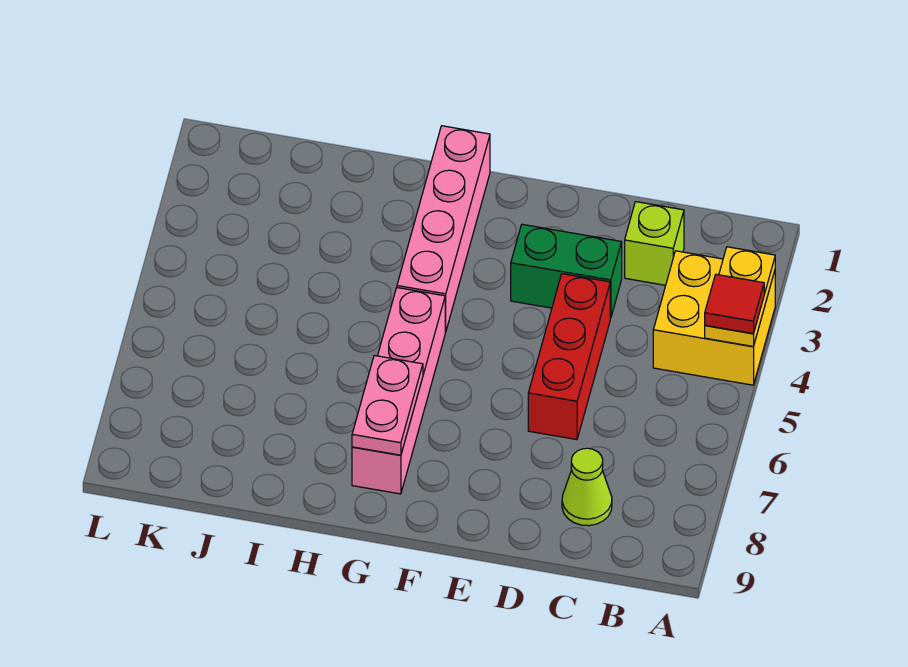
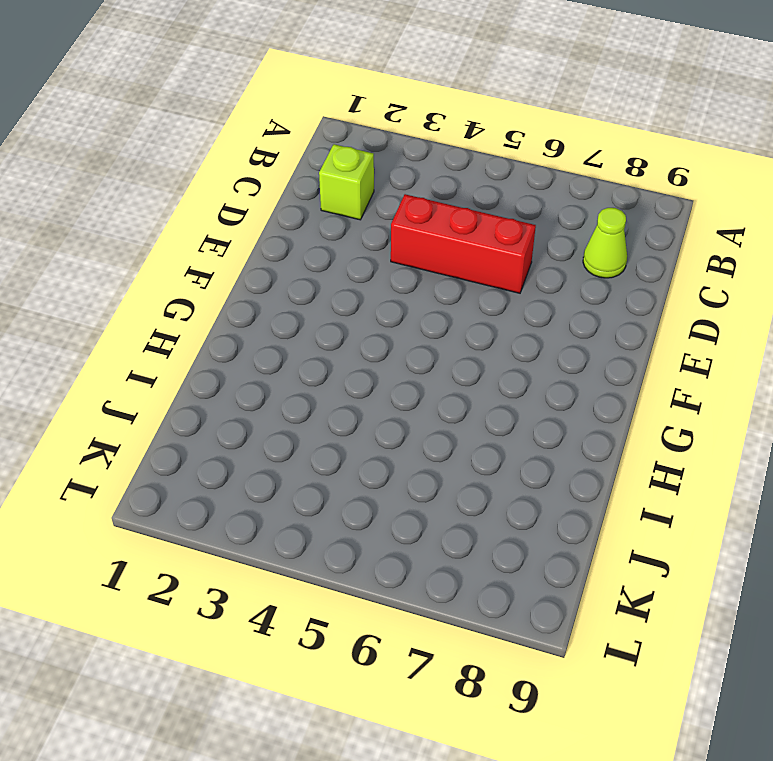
none -> yellow brick A3:B4 level 1
none -> green brick D3:E3 level 1

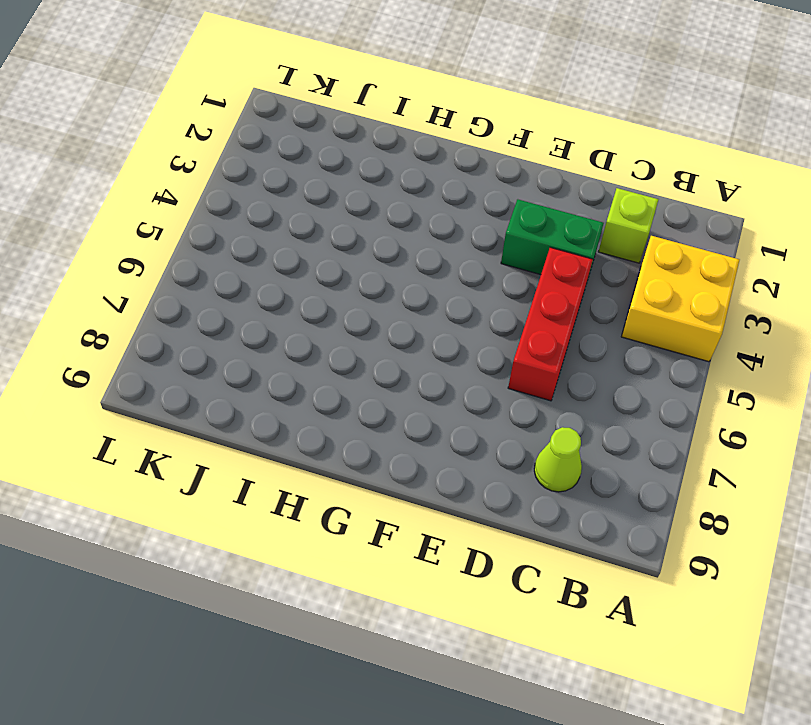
none -> pink brick G1:G4 level 1
none -> pink brick G5:G8 level 1

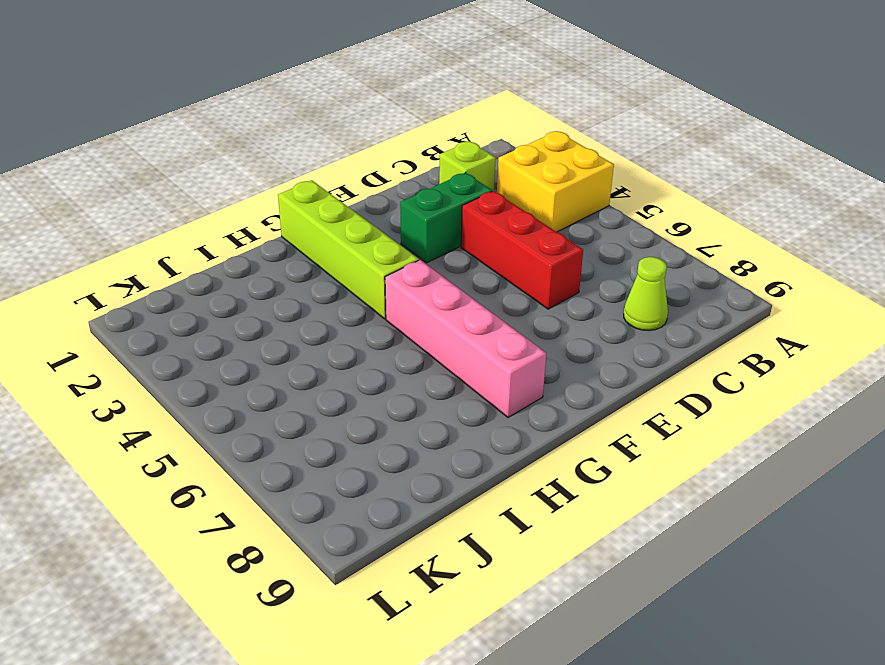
lime brick G1:G4 level 1 -> pink brick G1:G4 level 1
none -> yellow plate A3:A4 level 2
none -> pink plate G7:G8 level 2

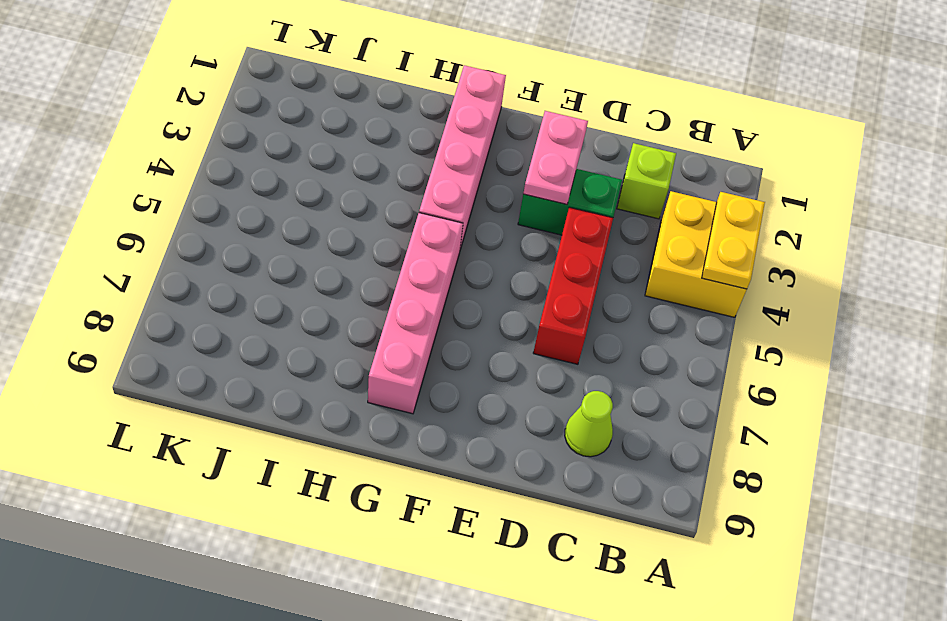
pink plate E2:E3 level 2 -> pink plate G7:G8 level 2
none -> red tile A4 level 3

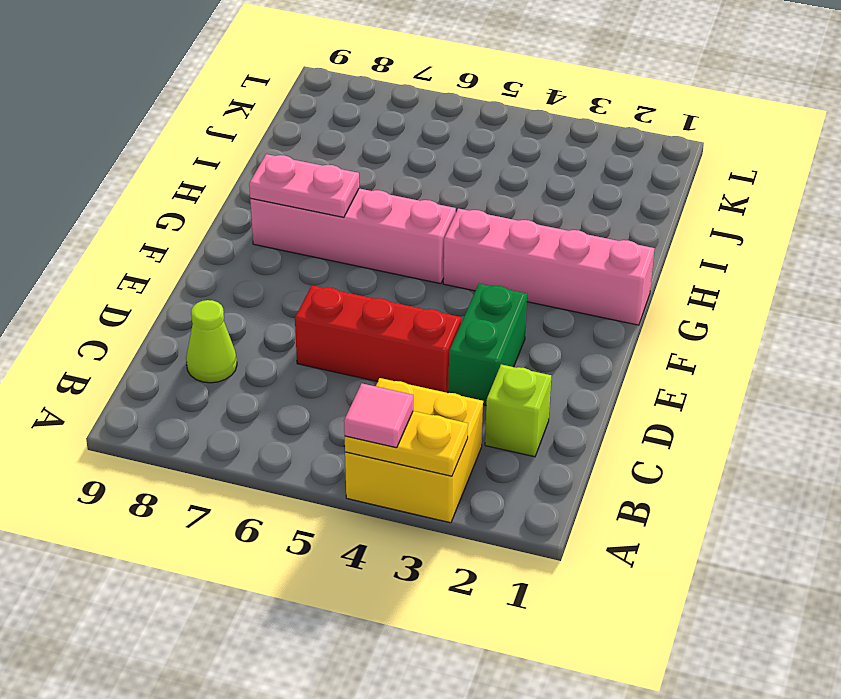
pink tile A4 level 3 -> red tile A4 level 3

